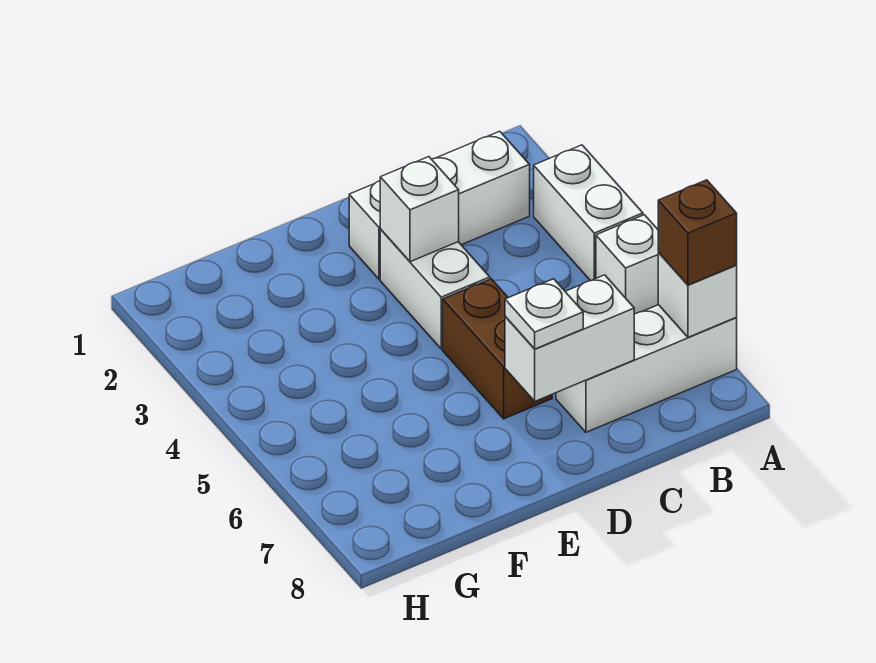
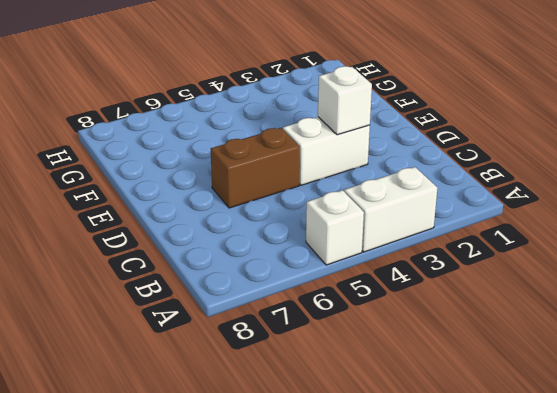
none -> white brick A7:C7 level 1
none -> white brick B2:D2 level 1

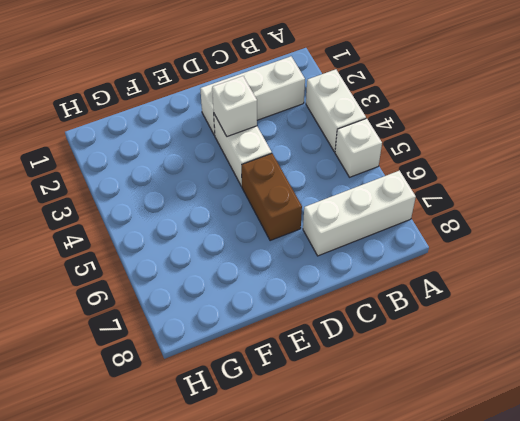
none -> white brick A7 level 2
none -> white brick C7:D7 level 2

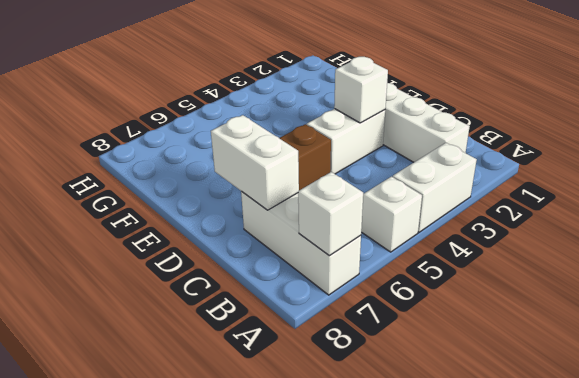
none -> brown brick A7 level 3
none -> white plate D7 level 3

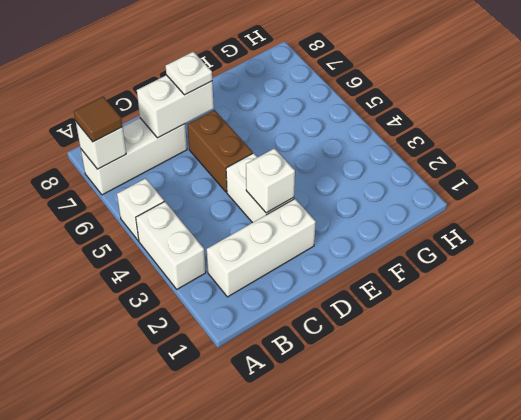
brown tile A7 level 3 -> brown brick A7 level 3

